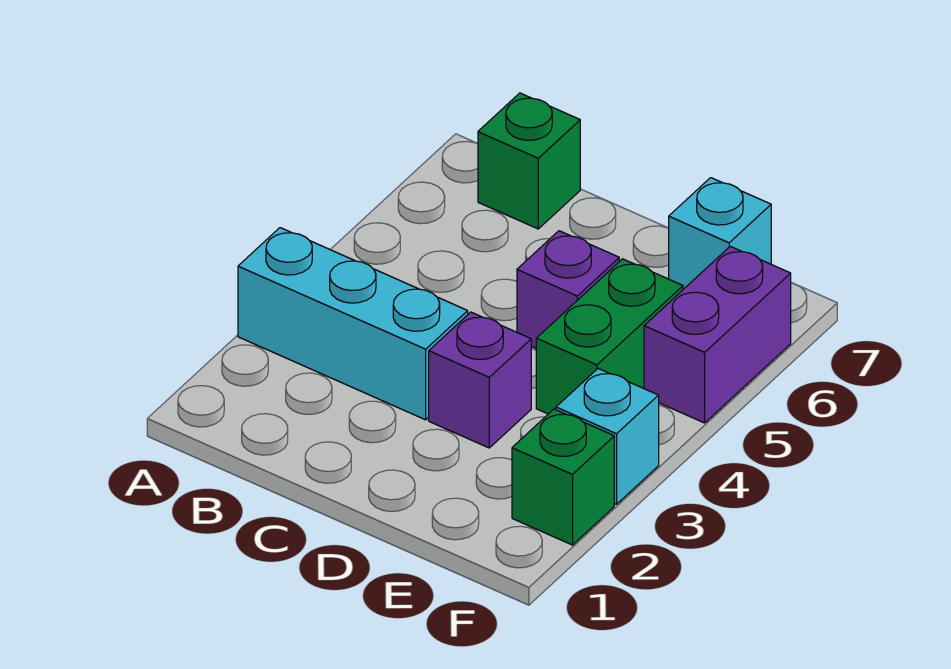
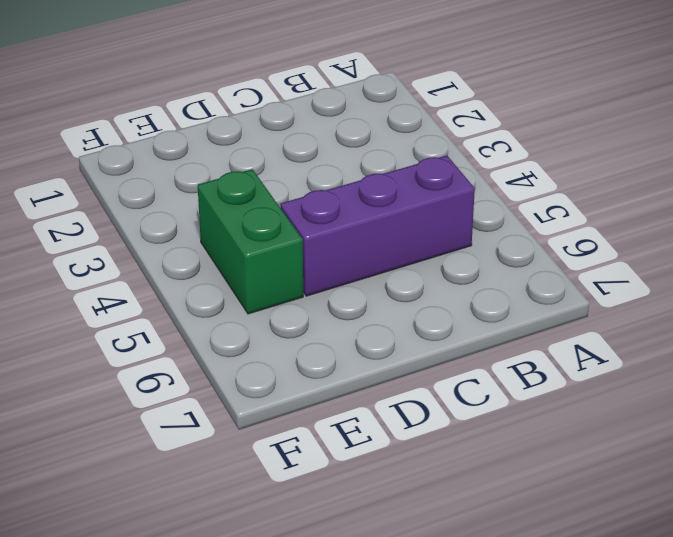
purple brick B5:D5 level 1 -> purple brick D5 level 1
none -> cyan brick A3:C3 level 1
none -> green brick B7 level 1

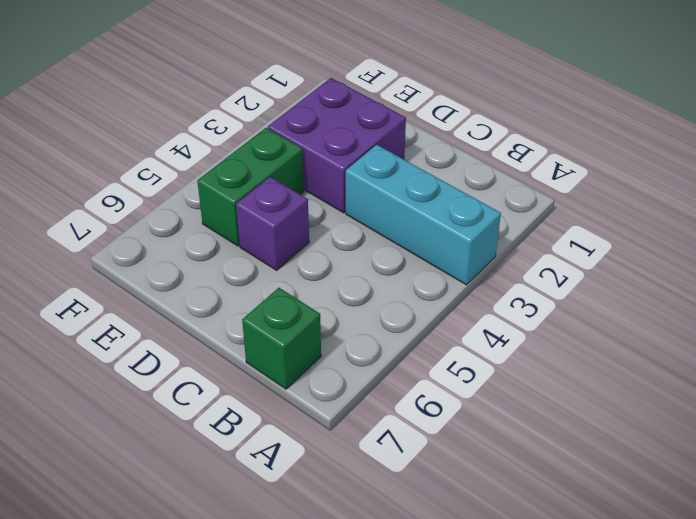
purple brick D2:E3 level 1 -> purple brick D3 level 1
none -> cyan brick E7 level 1
none -> green brick F2 level 1

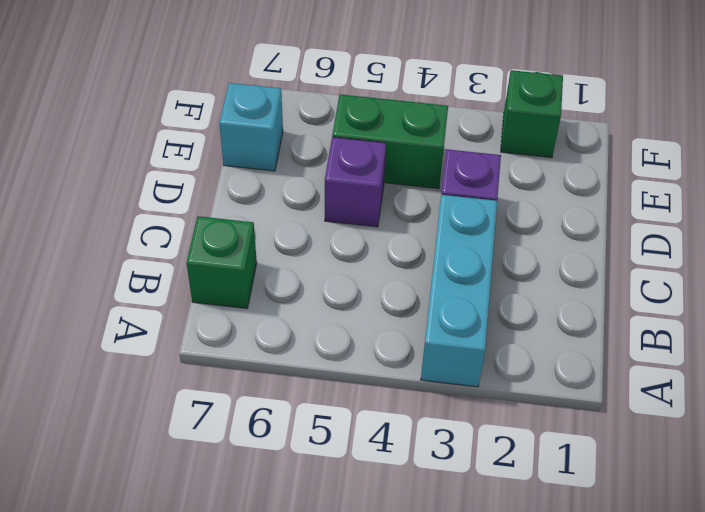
none -> cyan brick F3 level 1
none -> purple brick F5:F6 level 1

